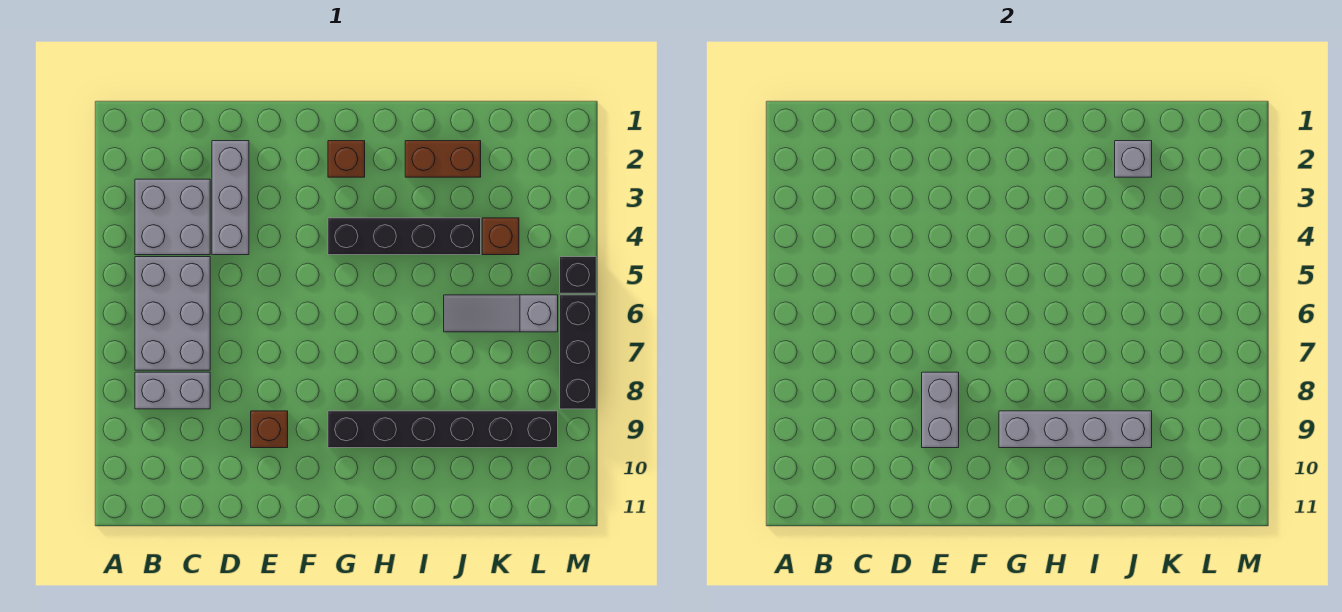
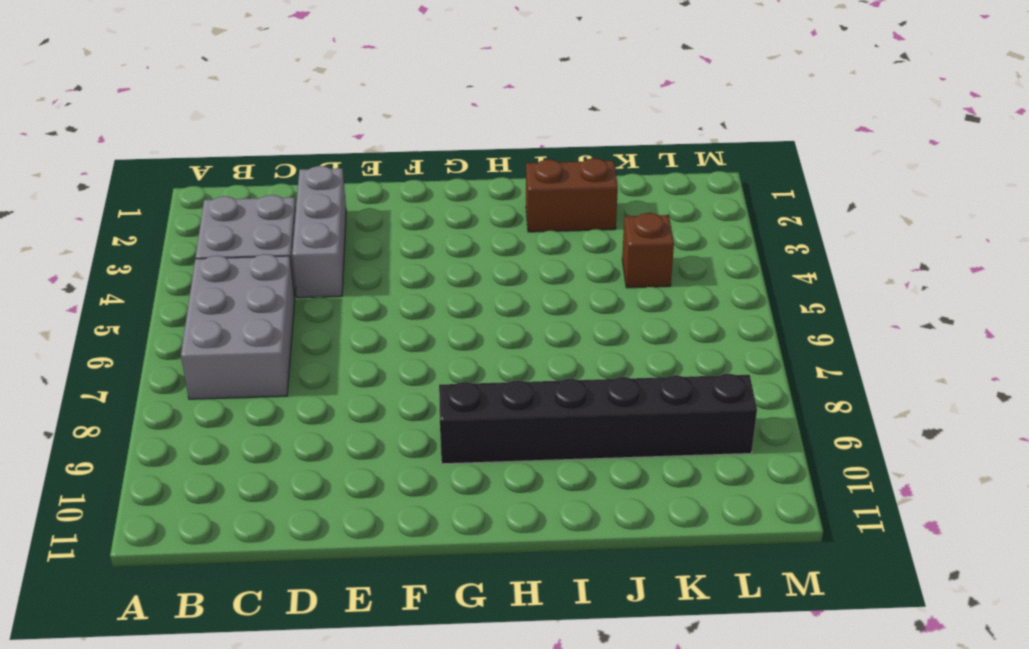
none -> grey brick B8:C8 level 1
none -> brown brick E9 level 1
none -> brown brick G2 level 1

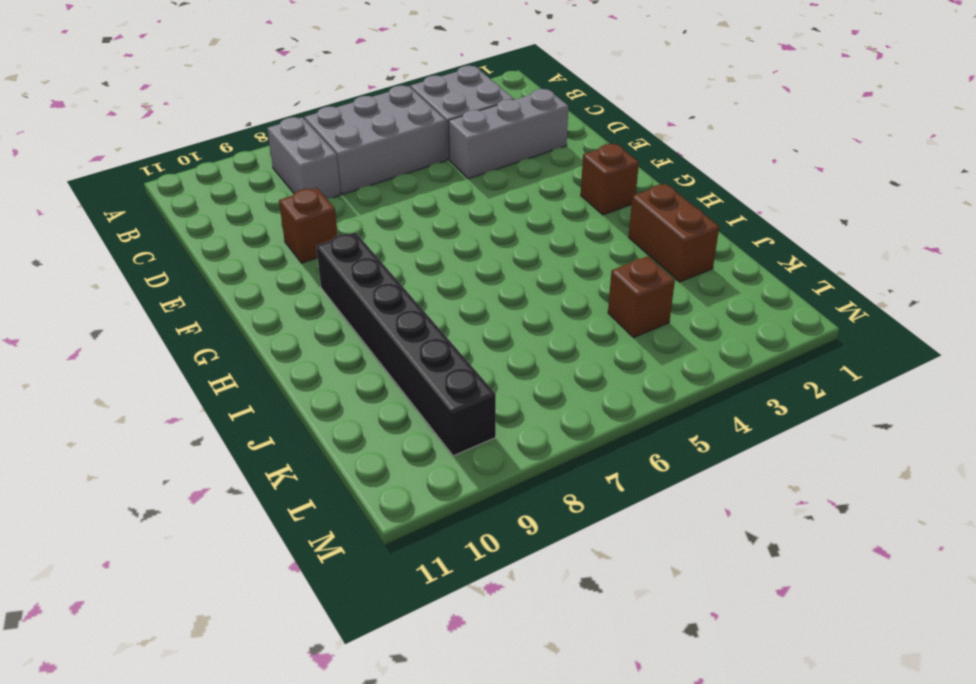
none -> black brick G4:J4 level 1
none -> grey slope J6:L6 level 1 top L
none -> black brick M5 level 1

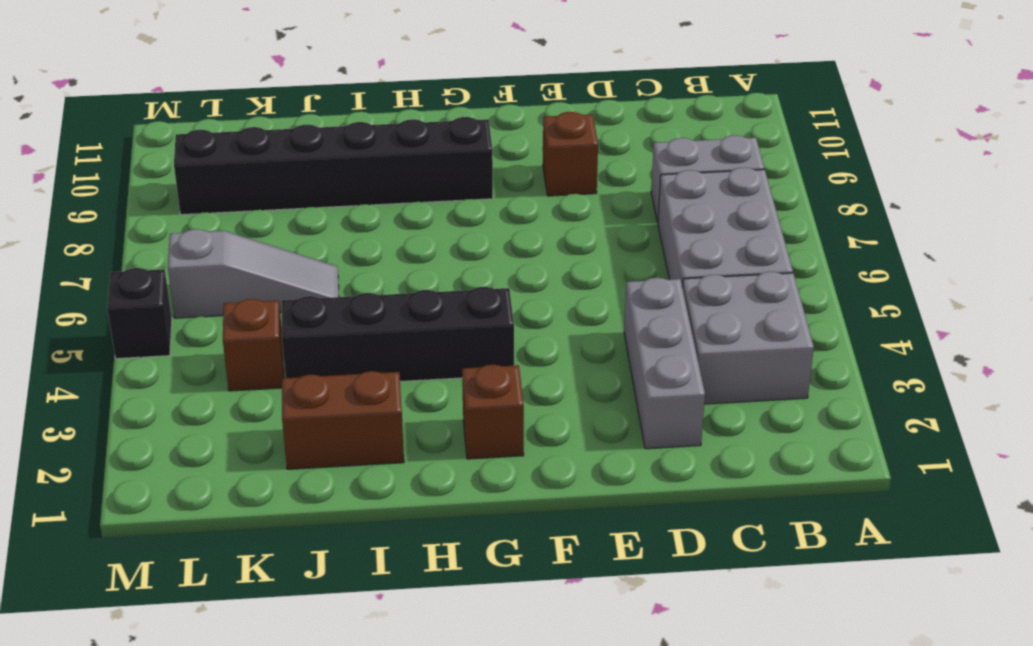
none -> black brick M6:M8 level 1
none -> grey brick E8:E9 level 2
none -> grey brick G9:J9 level 2

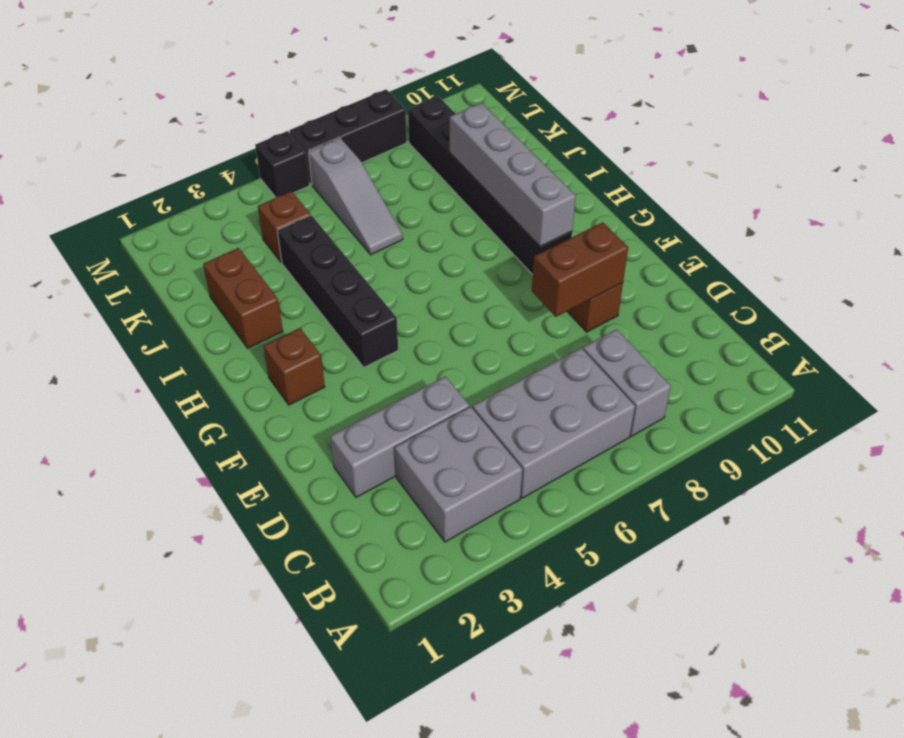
brown brick E8:E9 level 2 -> grey brick E8:E9 level 2
none -> grey brick J2 level 2

